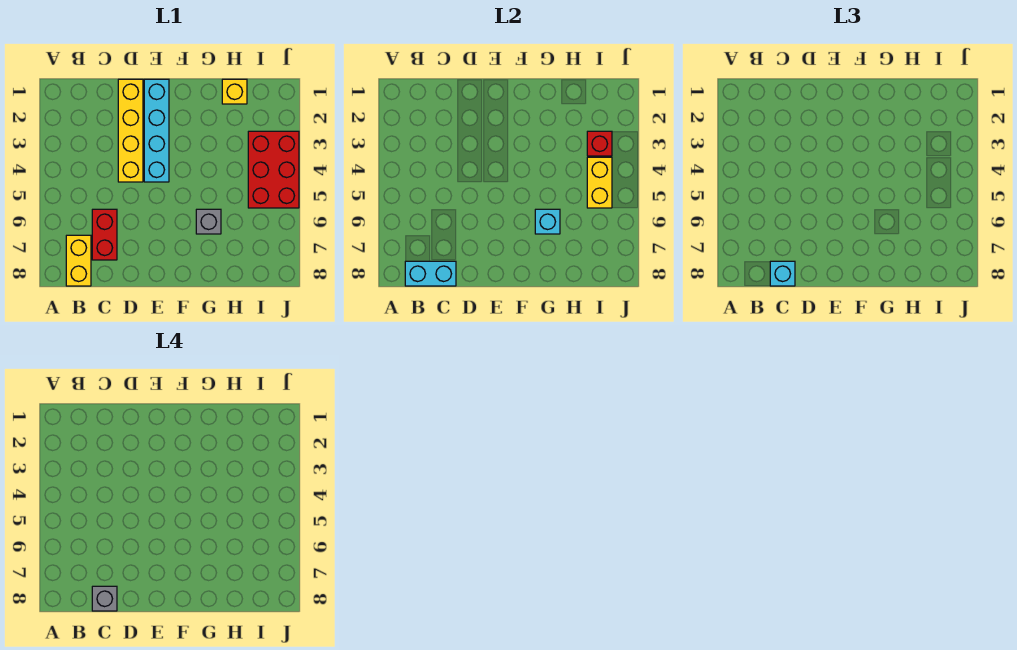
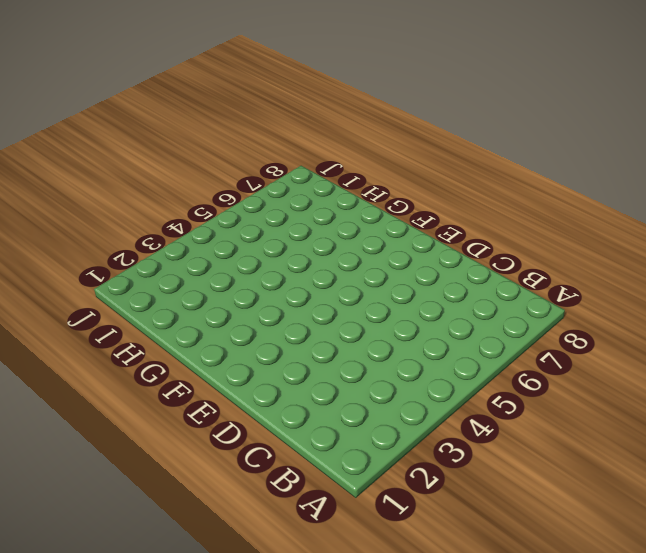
none -> yellow brick B7:B8 level 1
none -> red brick C6:C7 level 1
none -> yellow brick D1:D4 level 1

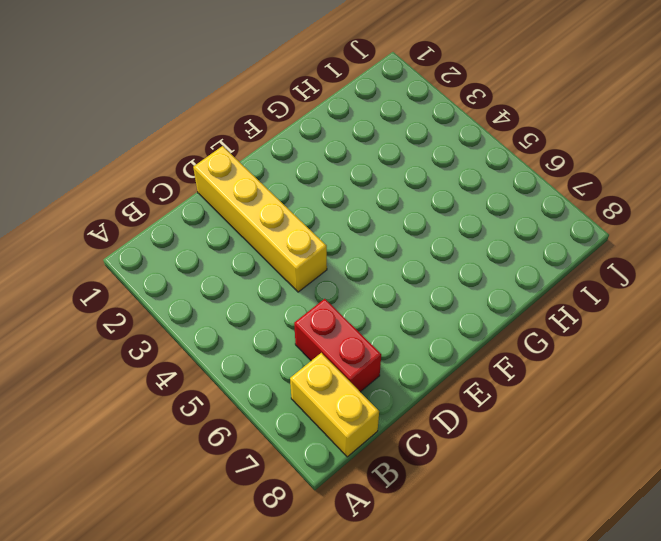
none -> cyan brick E1:E4 level 1
none -> grey brick G6 level 1
none -> yellow brick H1 level 1

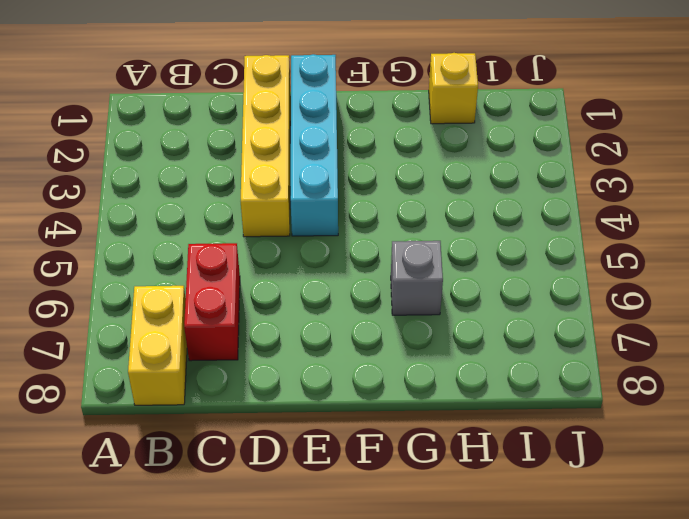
none -> red brick I3:J5 level 1
none -> cyan brick B8:C8 level 2
none -> cyan brick G6 level 2

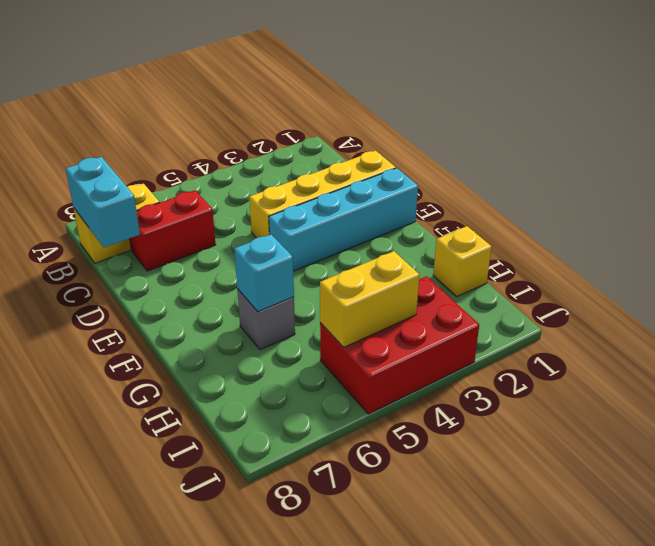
none -> red brick I3 level 2
none -> cyan brick C8 level 3
none -> grey brick C8 level 4

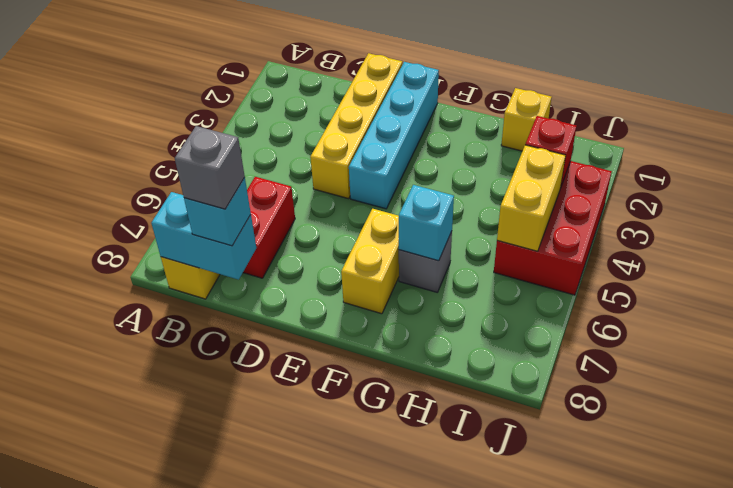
yellow brick F6:F7 level 1 -> none

